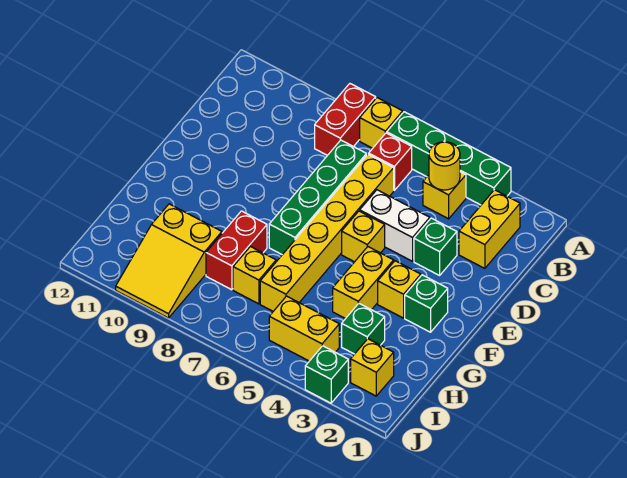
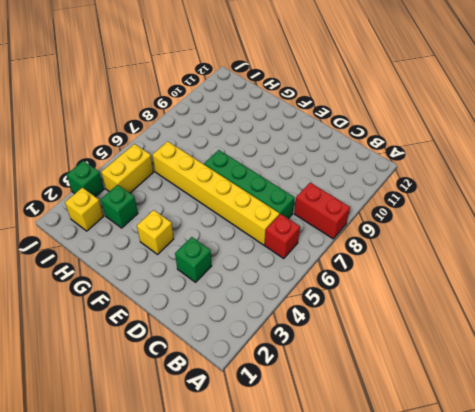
none -> green brick A3:A6 level 1
none -> yellow brick A7 level 1
none -> yellow brick B2:C2 level 1

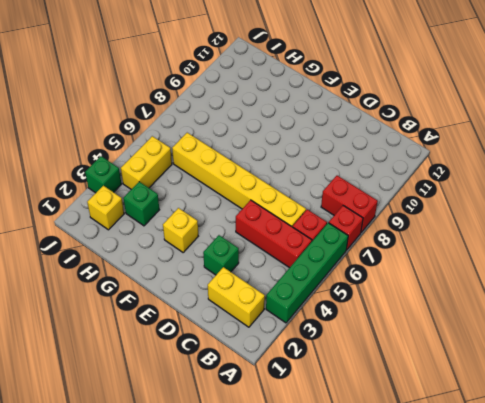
red brick A7 level 1 -> yellow brick A7 level 1
red brick B5:D5 level 1 -> white brick D4:D5 level 1
none -> yellow brick B4 level 1
none -> green brick C7:F7 level 1
none -> yellow brick E5 level 1

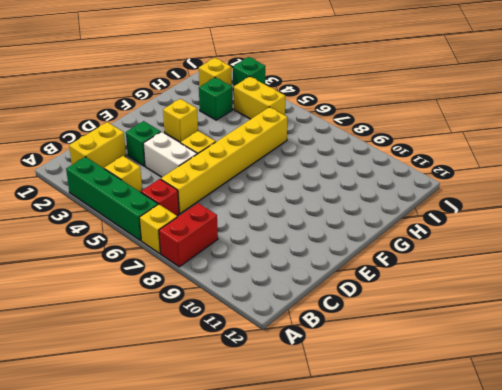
none -> green brick C7:F7 level 1
none -> green brick F2 level 1
none -> yellow brick F4:G4 level 1

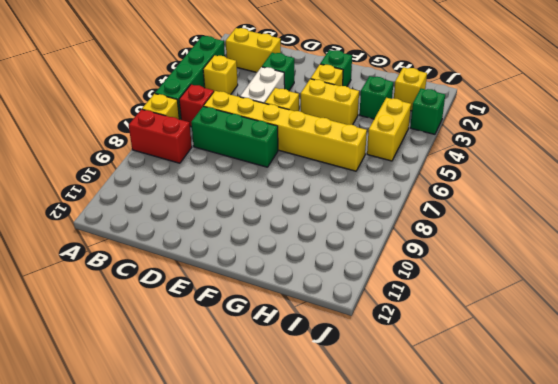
green brick C7:E7 level 1 -> green brick C7:F7 level 1
none -> red brick G8:H8 level 1
none -> yellow brick H7 level 1
none -> yellow slope H9:J10 level 1 top H

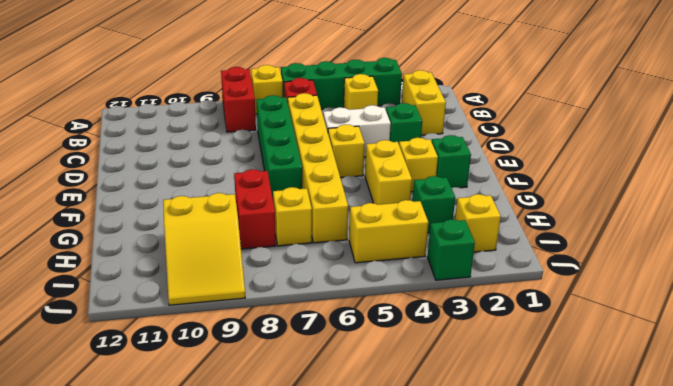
none -> yellow round brick B4 level 2

